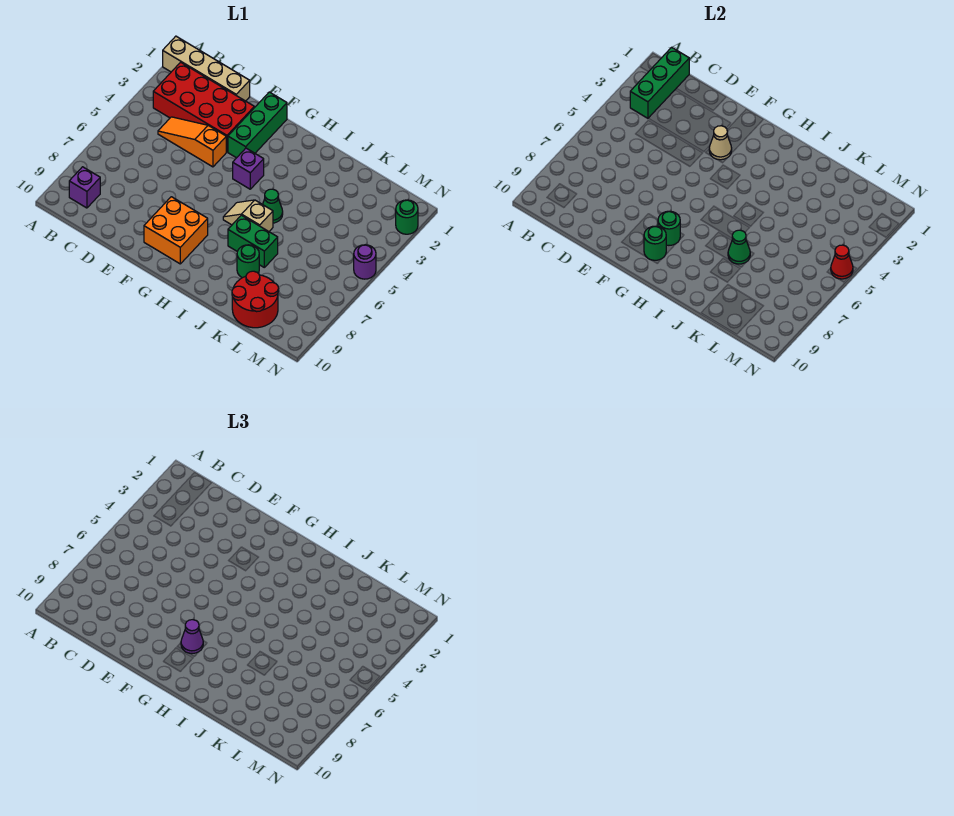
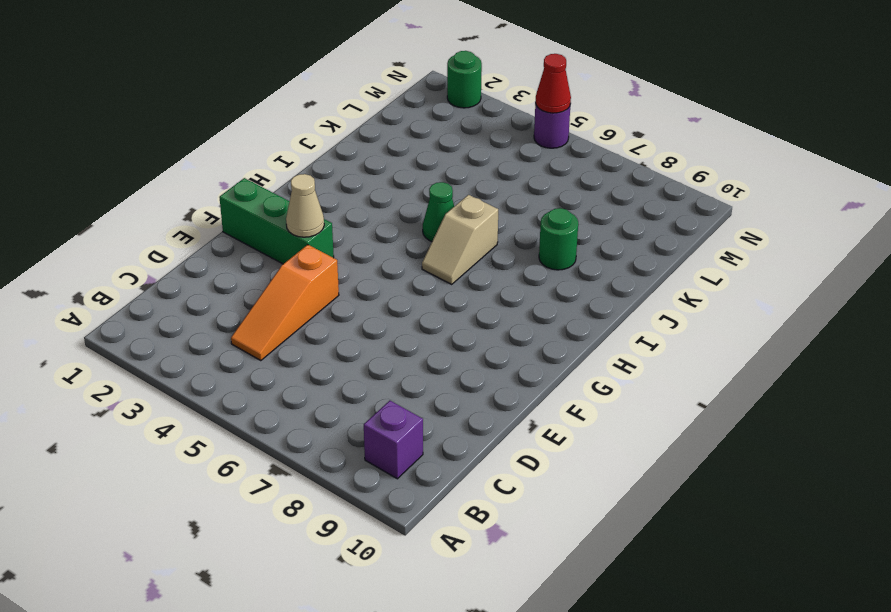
none -> tan brick A1:D1 level 1
none -> red brick B2:E3 level 1
none -> orange brick F8:G9 level 1

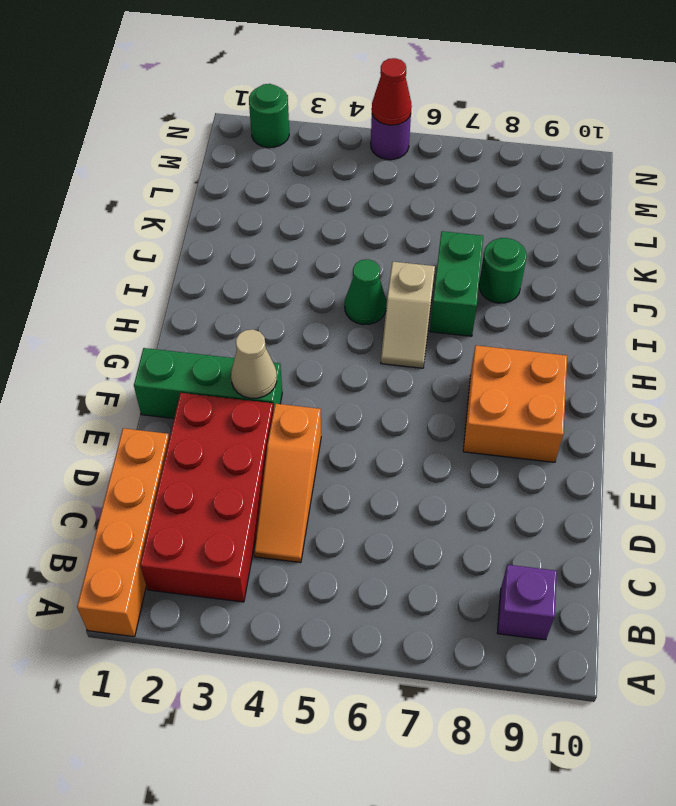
orange brick A1:D1 level 1 -> tan brick A1:D1 level 1
none -> purple brick G4 level 1
none -> red round brick K9:L10 level 1
none -> green brick B1:B3 level 2

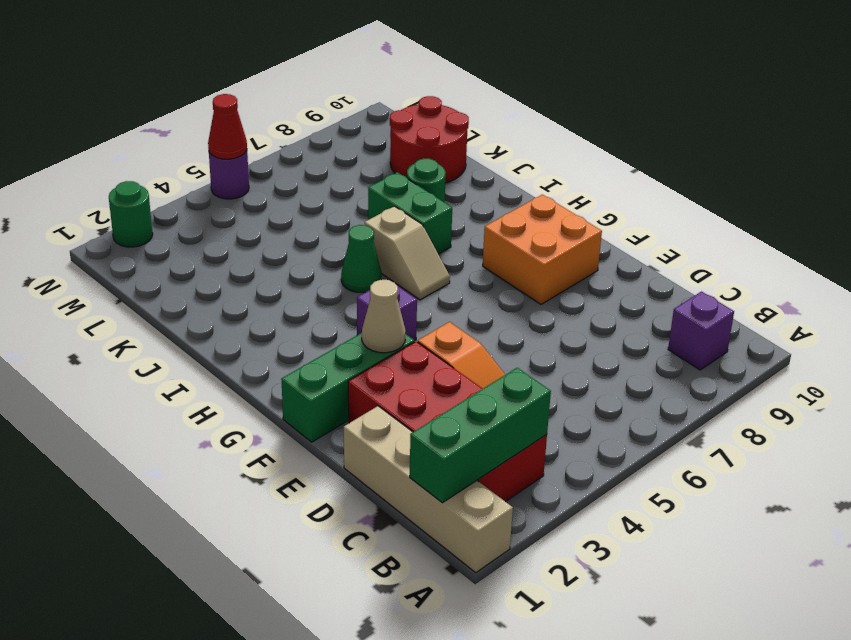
none -> green round brick G8 level 2
none -> green round brick G9 level 2
none -> green cone J7 level 2

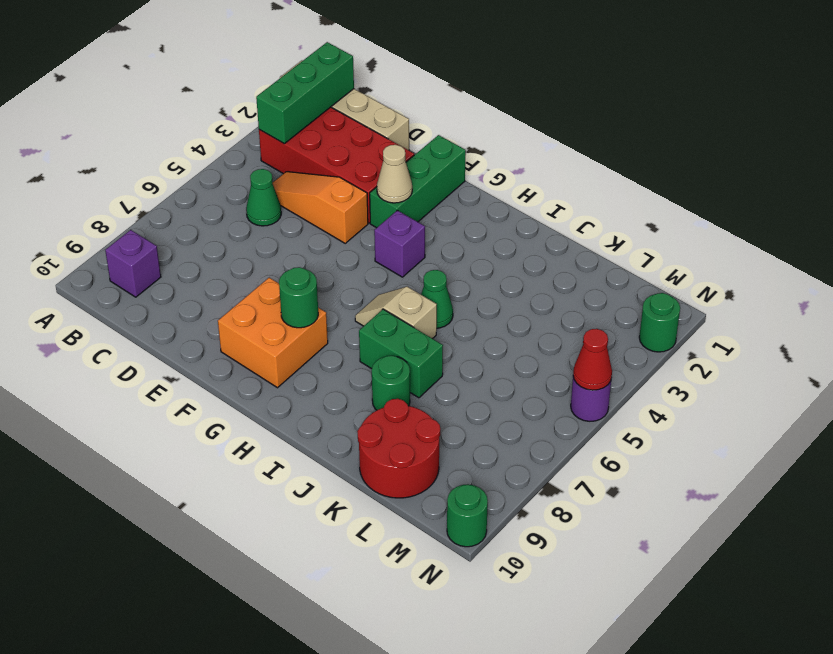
green cone C5 level 1 -> green cone J7 level 2
green round brick N10 level 1 -> green round brick G9 level 2
none -> purple cone G8 level 3

